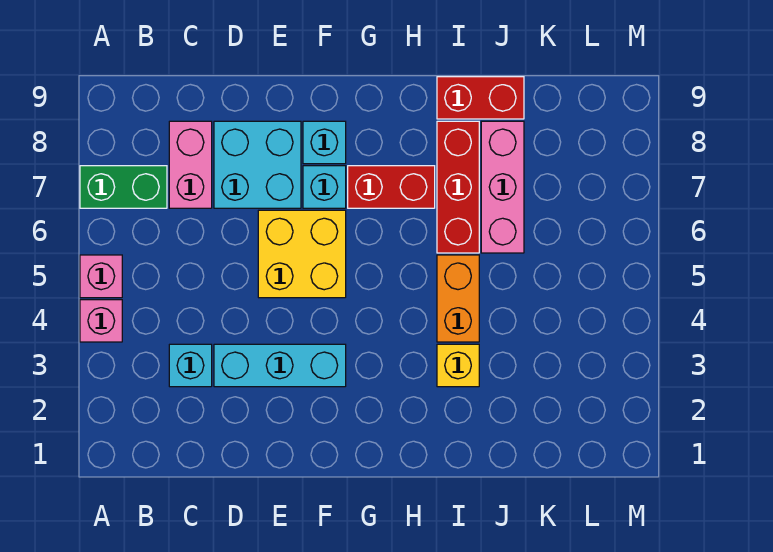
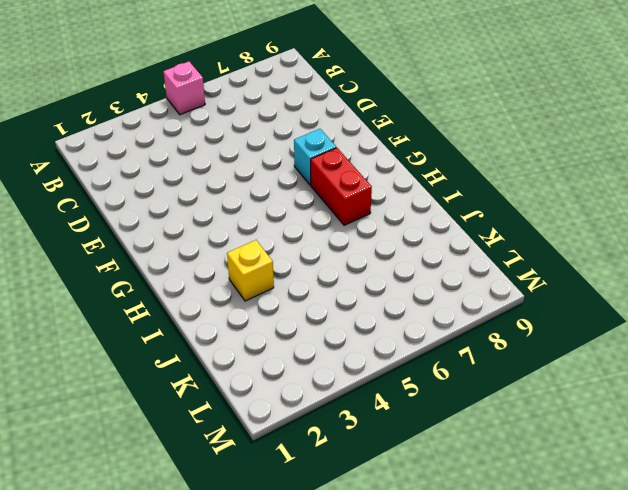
none -> pink brick A4 level 1
none -> green brick A7:B7 level 1
none -> cyan brick C3 level 1

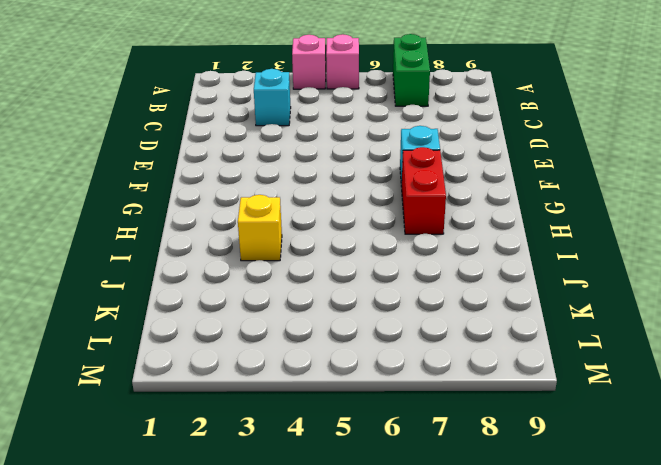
none -> pink brick C7:C8 level 1
none -> cyan brick D3:F3 level 1
none -> cyan brick D7:E8 level 1

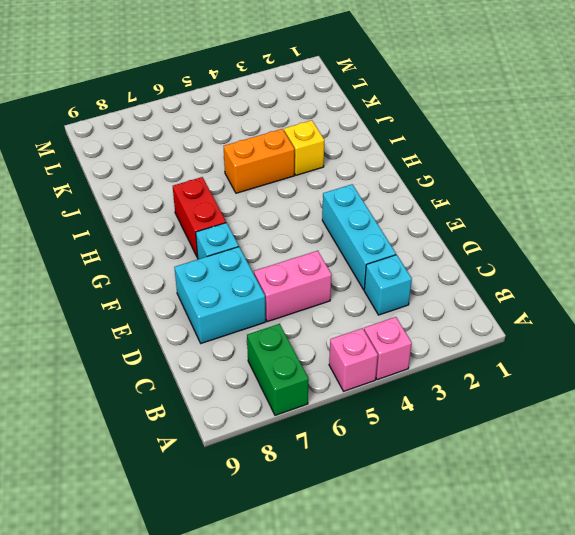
pink brick D5:D6 level 1 -> pink brick C7:C8 level 1
none -> yellow brick E5:F6 level 1
none -> cyan brick F8 level 1
none -> red brick I6:I8 level 1

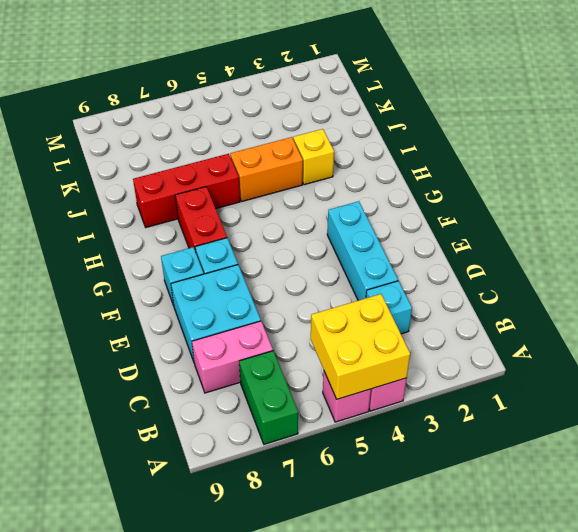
yellow brick A4:B5 level 2 -> yellow brick E5:F6 level 1
none -> red brick I9:J9 level 1
none -> pink brick J6:J8 level 1

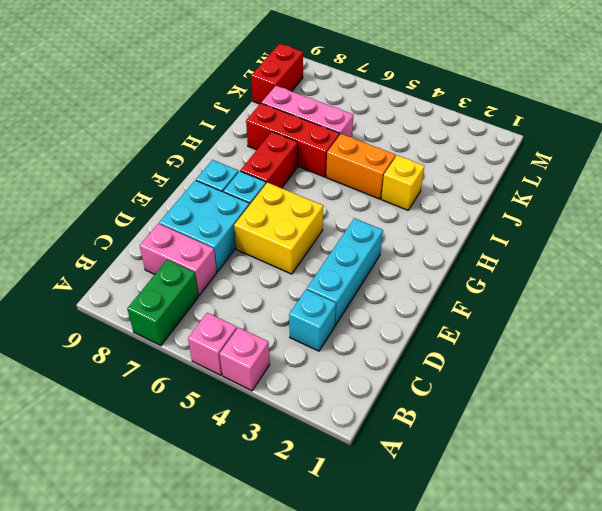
red brick K9:L9 level 1 -> red brick I9:J9 level 1

